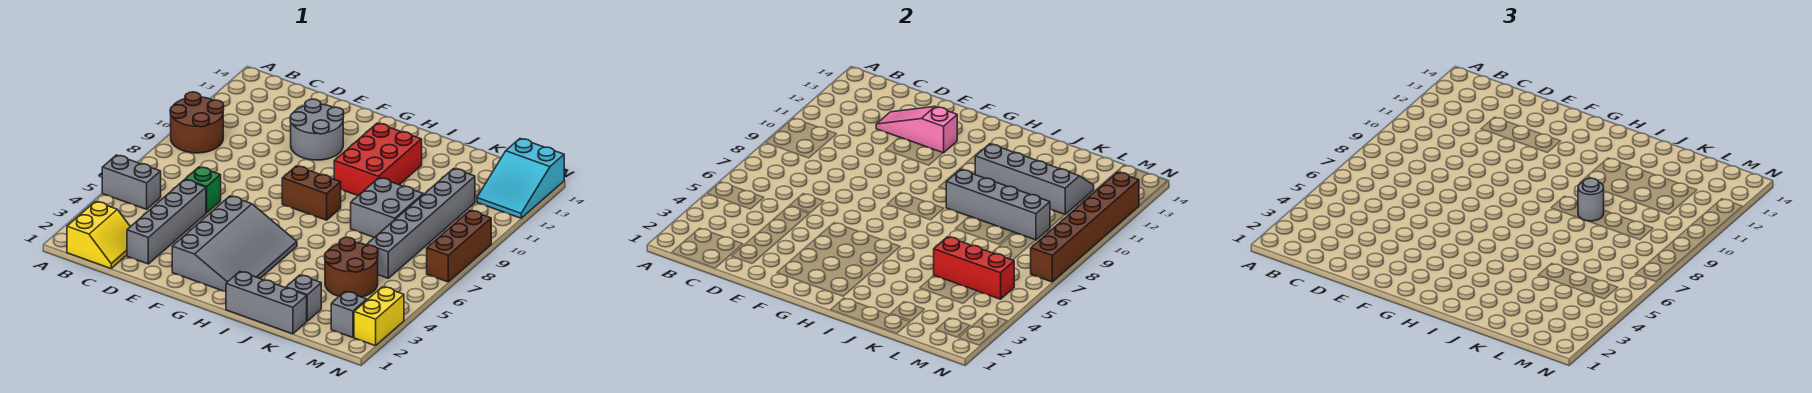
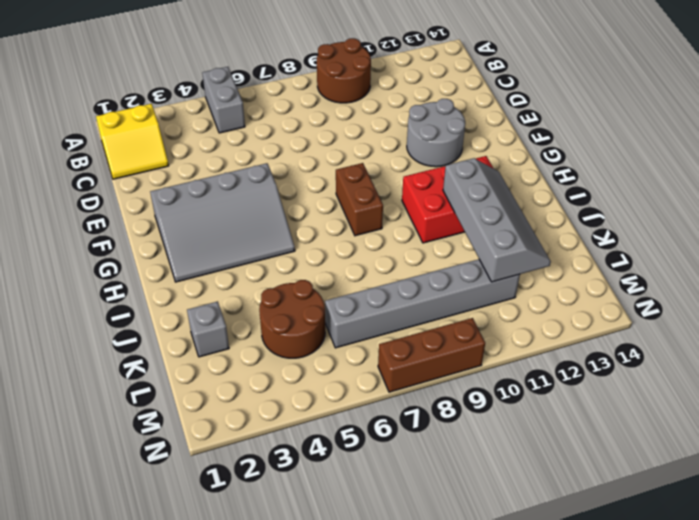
none -> grey brick D2:D5 level 1
none -> green brick D6 level 1
none -> grey brick I1:K1 level 1

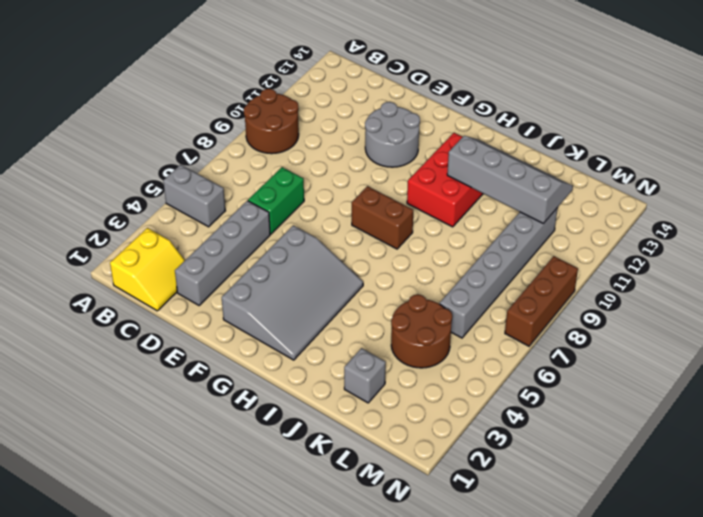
green brick D6:D7 level 1 -> green brick D6 level 1
none -> grey brick I1:K1 level 1
none -> grey brick J8:K9 level 1
none -> grey brick M2 level 1

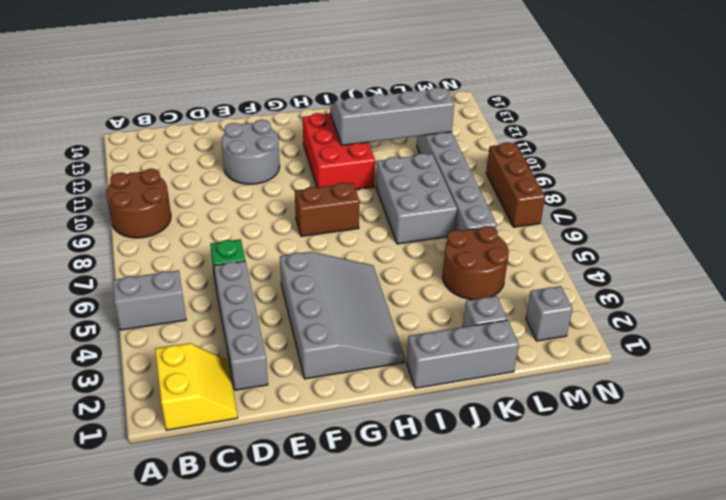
grey brick J7:K9 level 1 -> grey brick J8:K9 level 1
none -> cyan slope M12:N14 level 1 top 14
none -> yellow brick N2:N3 level 1
none -> pink slope D12:F12 level 2 top F

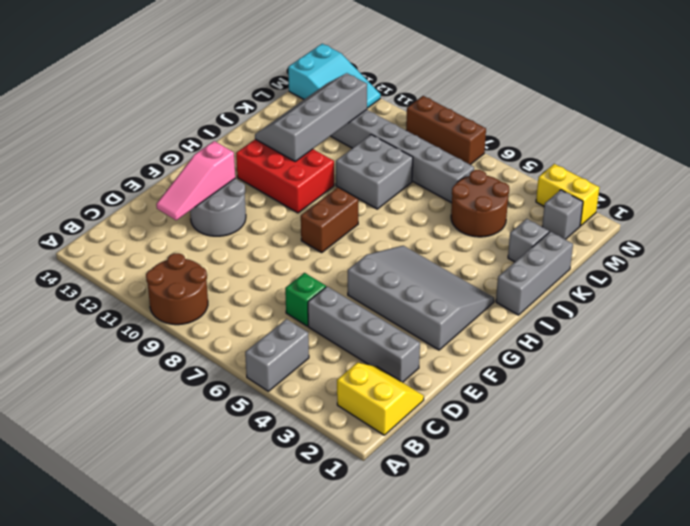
none -> grey brick I9:L9 level 2
none -> red brick K5:M5 level 2
none -> brown brick N7:N12 level 2

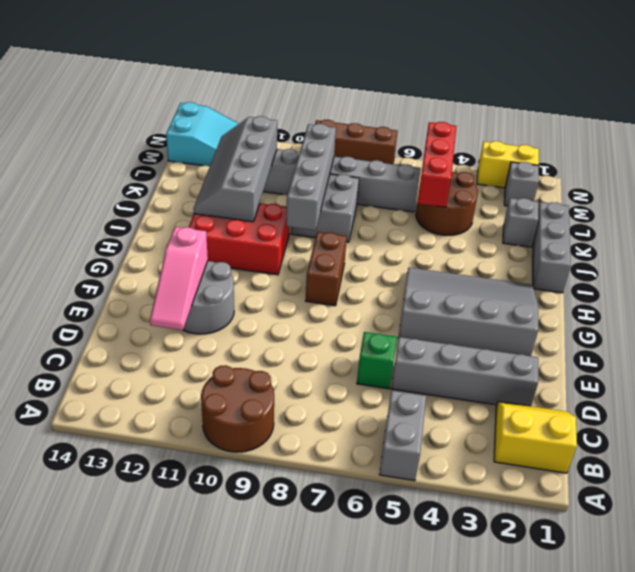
none -> brown brick N7:N12 level 2
none -> grey round brick J9 level 3

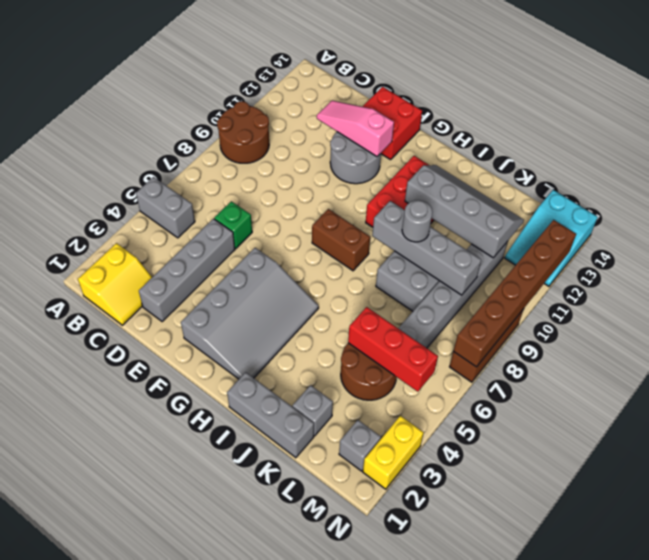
red brick E13:F14 level 1 -> none

